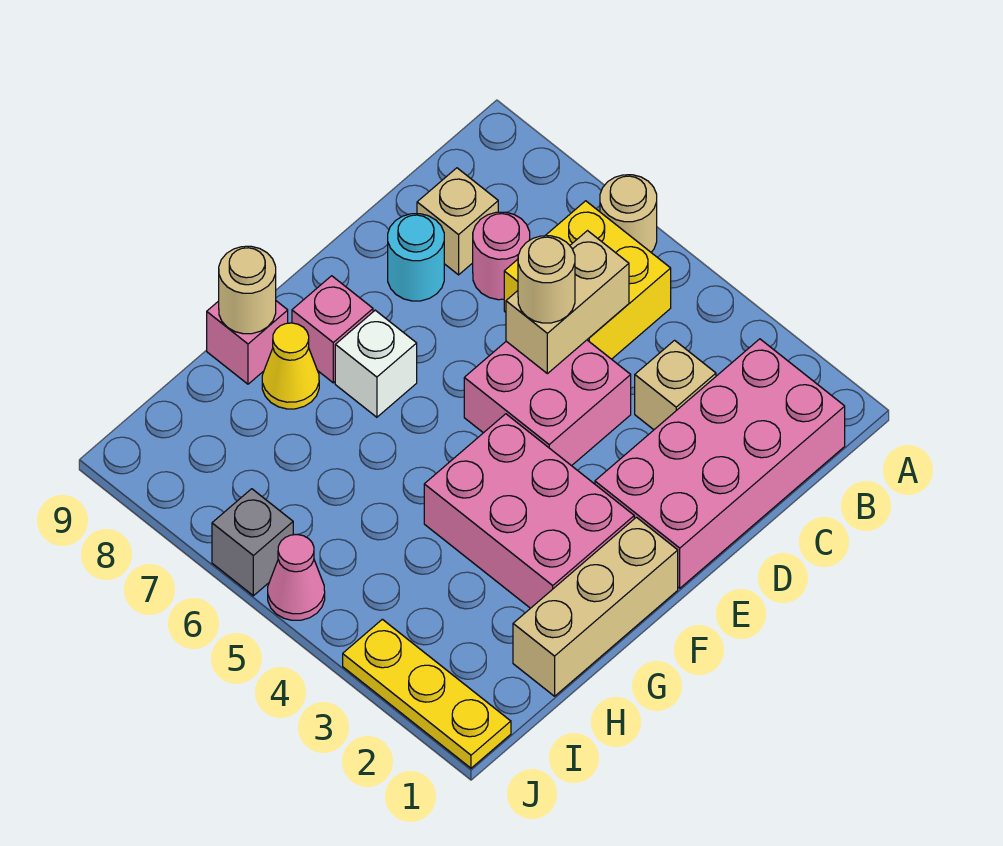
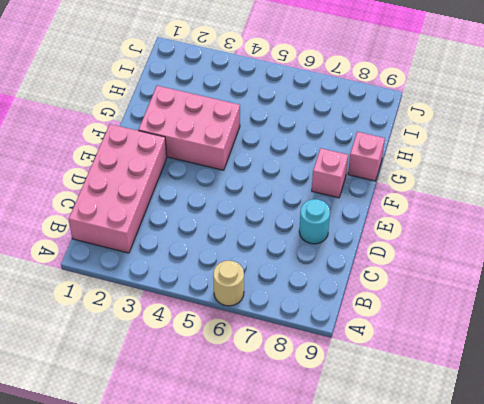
none -> yellow brick B5:C6 level 1
none -> tan brick C3 level 1
none -> pink round brick C7 level 1

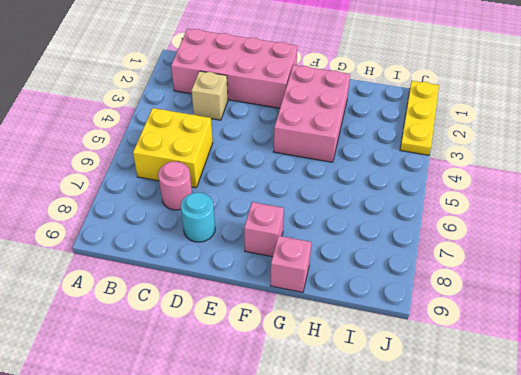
none -> tan round brick A6 level 1
none -> tan brick C8 level 1
none -> pink brick D4:E5 level 1

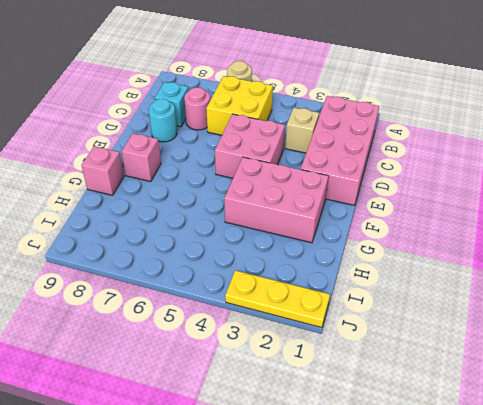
cyan brick C8 level 1 -> tan brick C8 level 1
none -> tan brick F1:H1 level 1
none -> white brick F7 level 1
none -> yellow cone G8 level 1

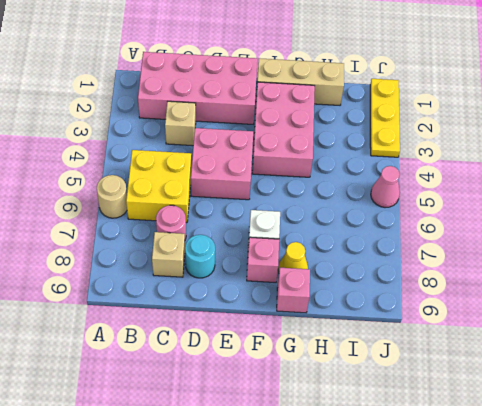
none -> grey brick J6 level 1
none -> tan brick C5:D5 level 2
none -> tan round brick G9 level 2

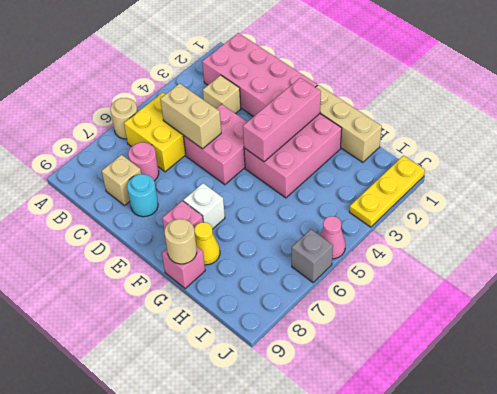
pink brick F2:F4 level 2 -> none
none -> tan round brick D5 level 3

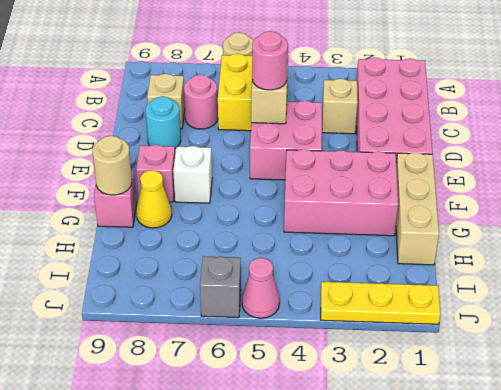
pink round brick D5 level 3 -> tan round brick D5 level 3

